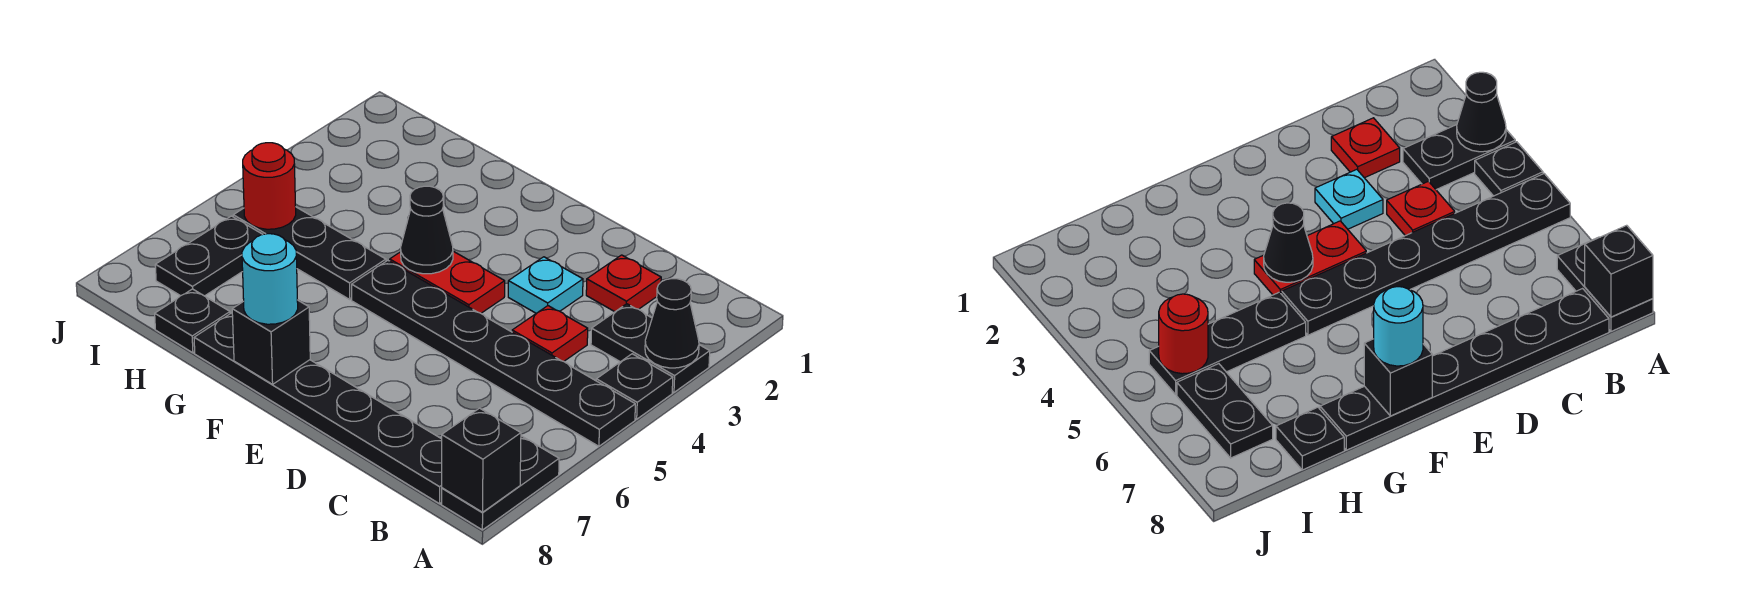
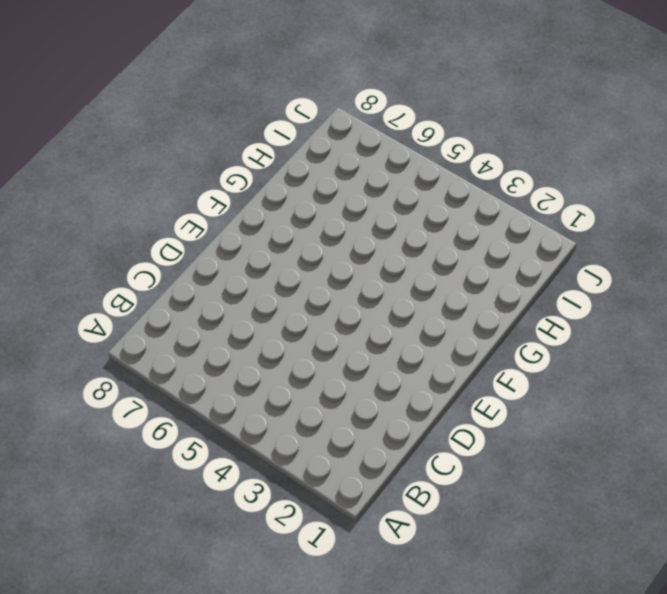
none -> black plate A3:B3 level 1
none -> black plate A4 level 1
none -> black plate A5:F5 level 1

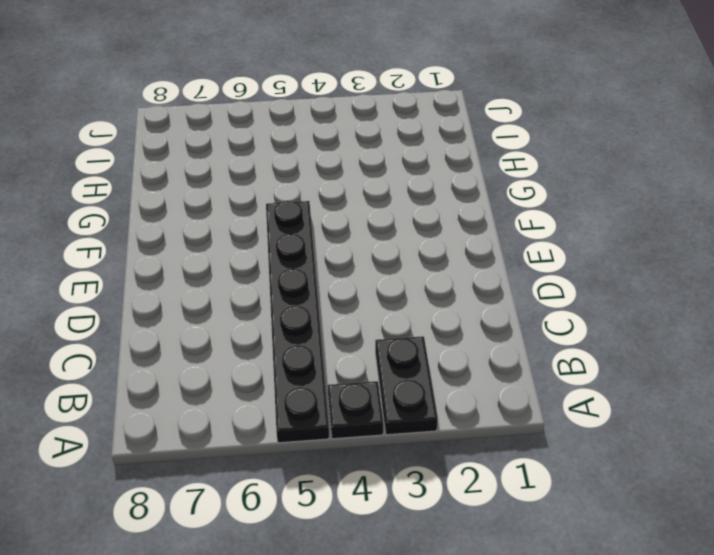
none -> black plate A7:A8 level 1
none -> black plate B8:G8 level 1
none -> red plate C2 level 1

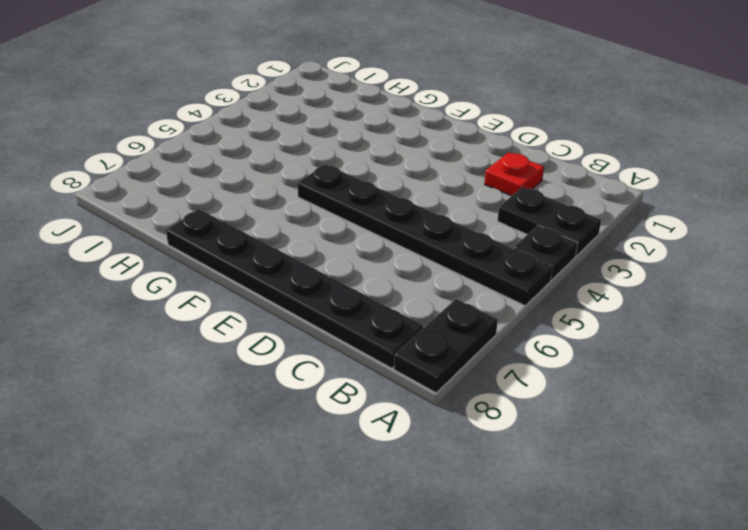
none -> red plate C4 level 1
none -> cyan plate D3 level 1
none -> red plate E4:F4 level 1

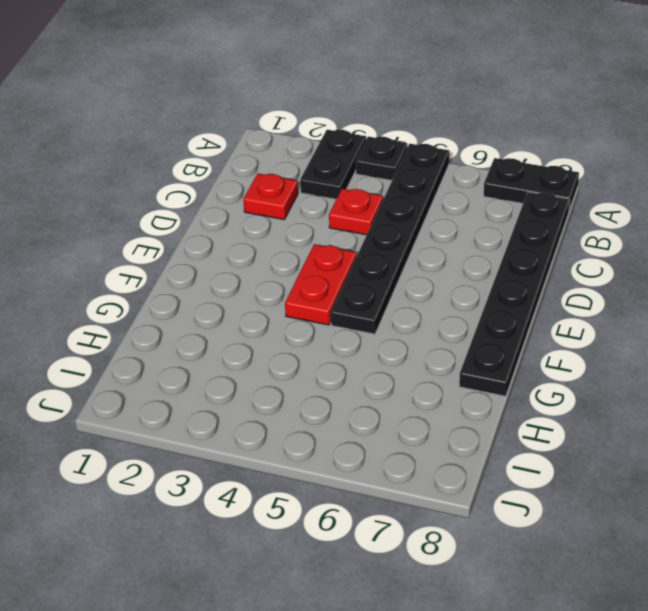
none -> cyan plate D3 level 1
none -> black plate G5:I5 level 1
none -> black plate H8 level 1

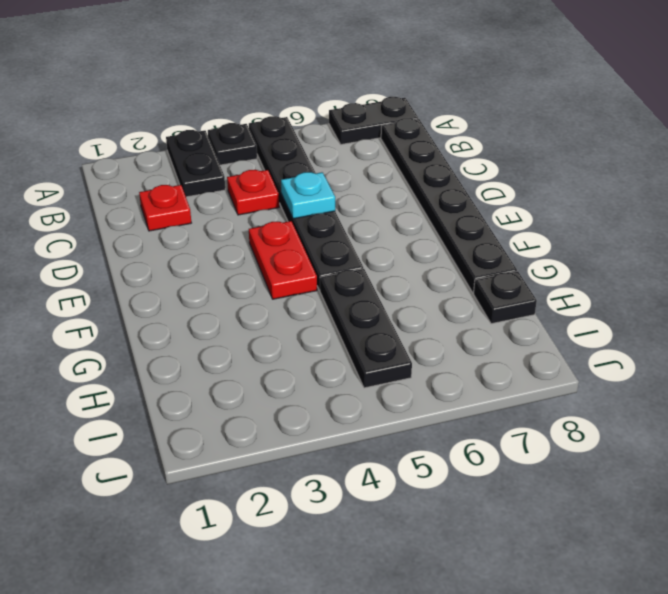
cyan plate D5 level 2 -> cyan plate D3 level 1
none -> black plate I6:I7 level 1
none -> black cone A3 level 2
none -> black brick A8 level 2

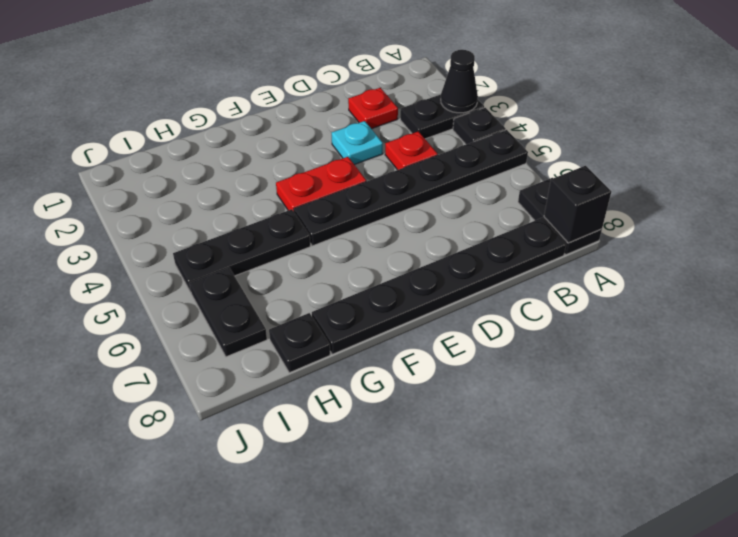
none -> black cone F4 level 2
none -> black brick F8 level 2
none -> red round brick I5 level 2

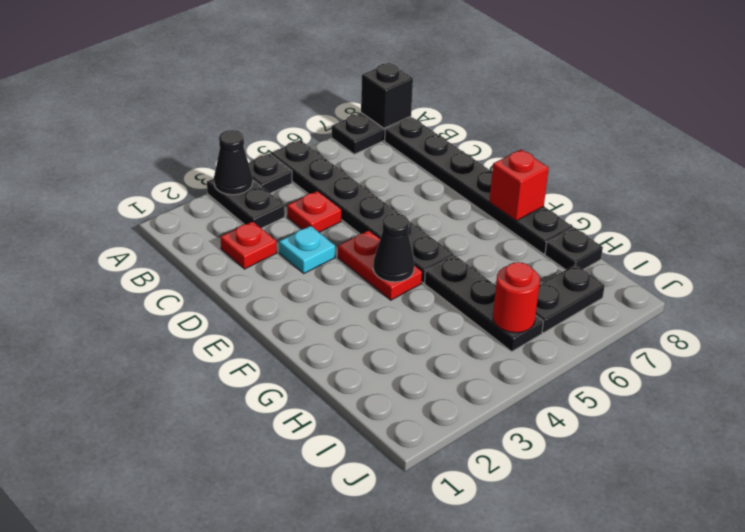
red brick F8 level 2 -> black brick F8 level 2
none -> cyan round brick F8 level 3

